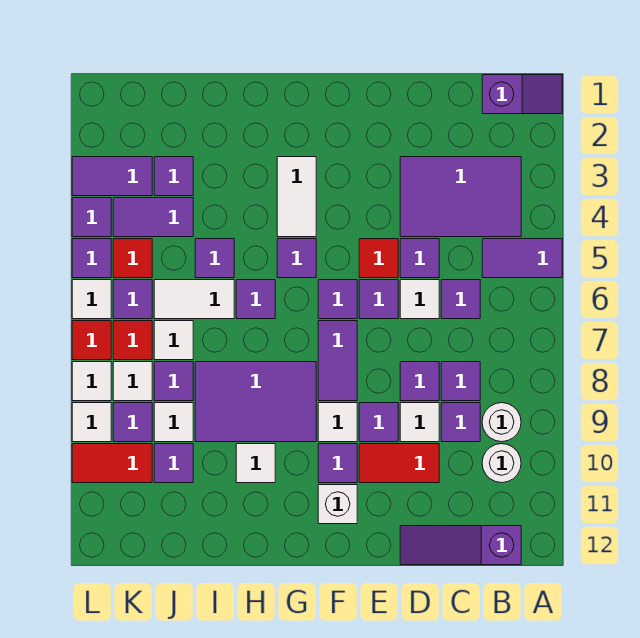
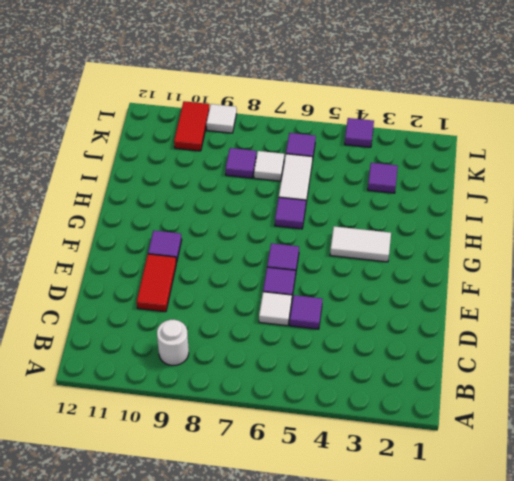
none -> purple slope A1:B1 level 1 top B
none -> purple tile A5:B5 level 1
none -> purple tile B3:D4 level 1
none -> white round brick B10 level 1

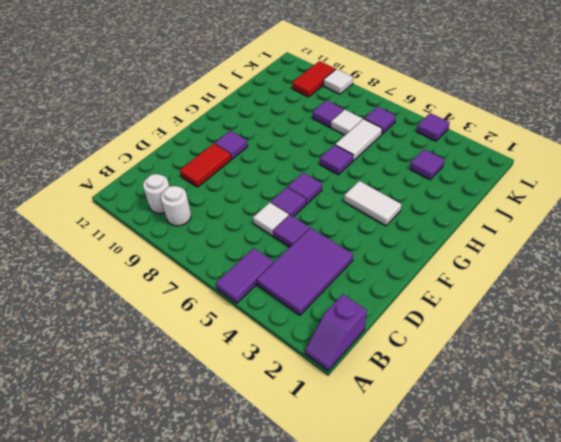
none -> purple slope B12:D12 level 1 top B
none -> purple tile C6 level 1
none -> purple tile C8 level 1
none -> purple tile C9 level 1

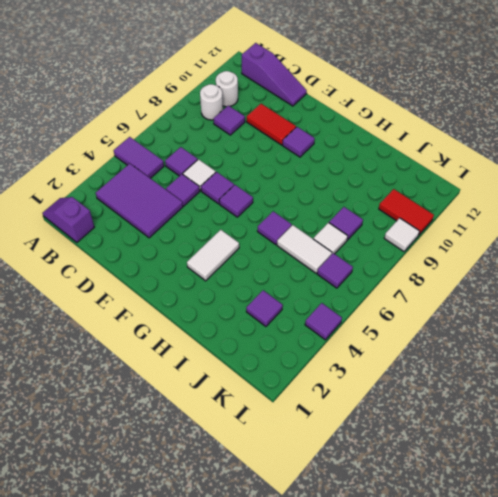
none -> purple tile C8 level 1
none -> purple tile D8 level 1
none -> white tile D9 level 1
none -> red tile E5 level 1

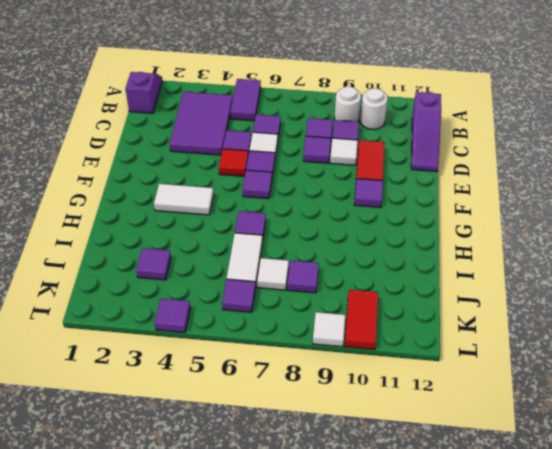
none -> purple tile E9 level 1
none -> purple tile F7:F8 level 1
none -> white tile F9 level 1
none -> white brick F11 level 1

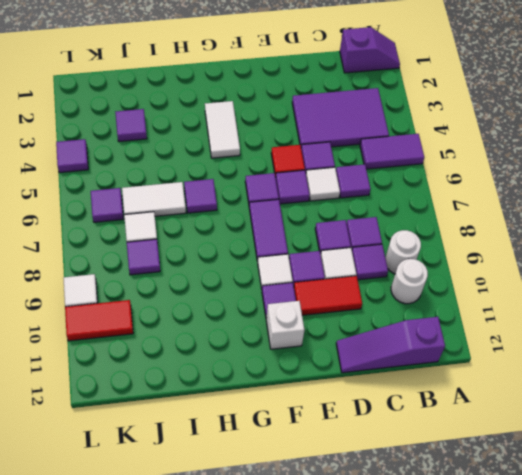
none -> purple tile G5 level 1
none -> purple tile G8:I9 level 1
none -> white tile H10 level 1
none -> purple tile I5 level 1

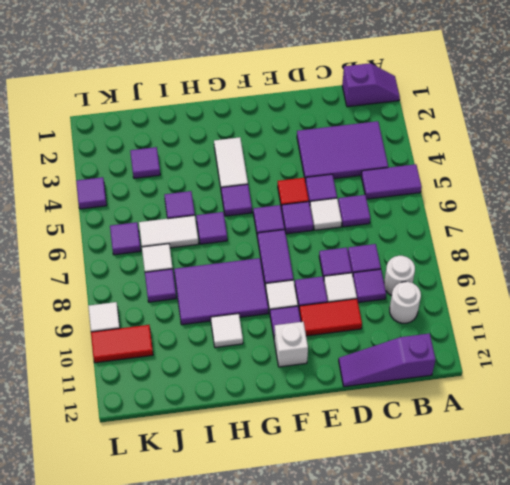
none -> purple tile J4:K4 level 1
none -> white tile J9 level 1
none -> purple tile J10 level 1
none -> purple tile K3:L3 level 1

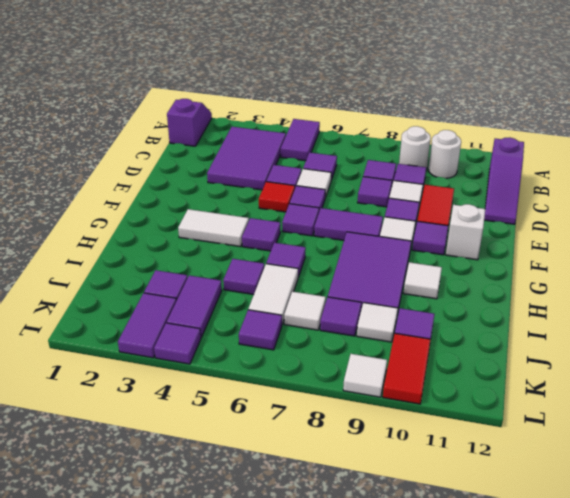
none -> red tile K5 level 1
none -> red tile K7 level 1
none -> white tile K8 level 1
none -> purple tile K9 level 1

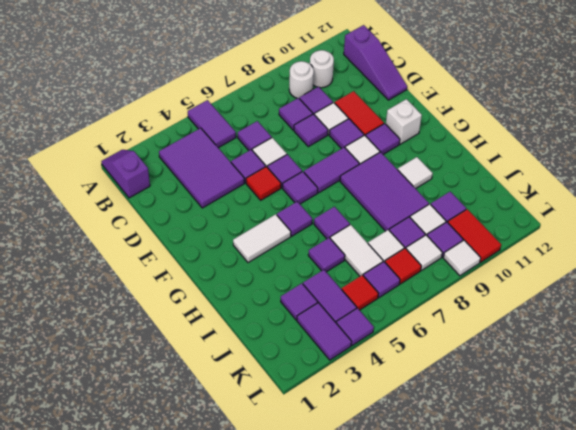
none -> purple tile L5 level 1
none -> white tile L6 level 1
none -> red tile L7 level 1
none -> white tile L8 level 1

